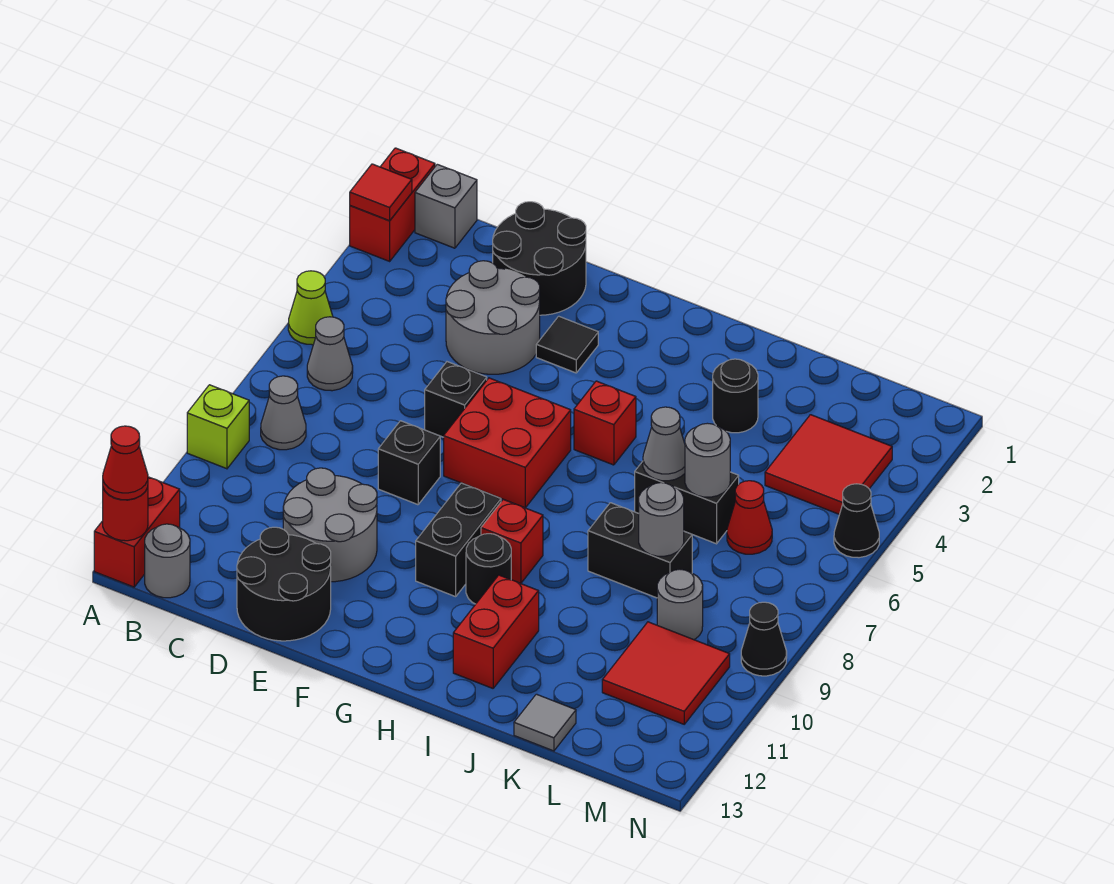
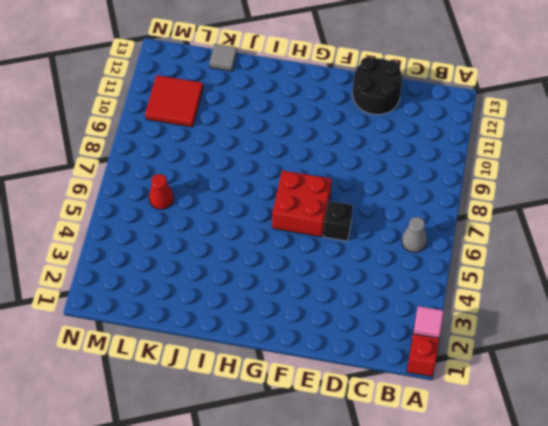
pink tile A2 level 2 -> red tile A2 level 2
none -> lime cone A5 level 1
none -> lime brick A9 level 1
none -> red brick A12:A13 level 1
none -> grey brick B1 level 1

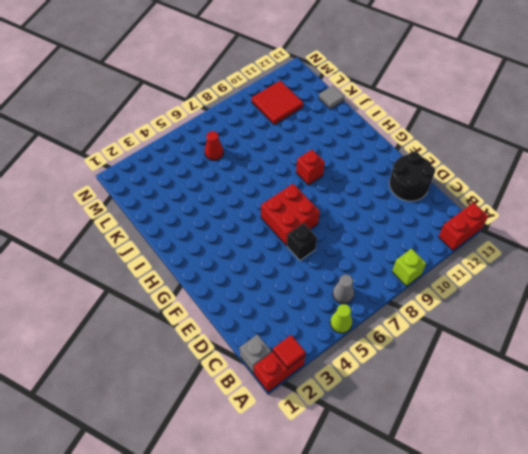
none -> grey cone B8 level 1
none -> grey round brick B13 level 1
none -> black round brick D1:E2 level 1
none -> grey round brick D3:E4 level 1

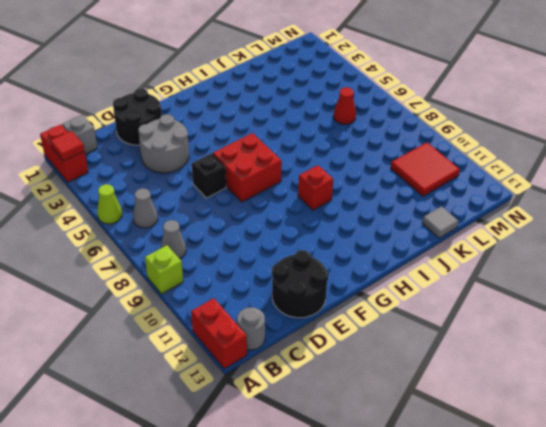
none -> grey round brick D10:E11 level 1
none -> black brick E8 level 1
none -> black tile F3 level 1
none -> black brick G9:G10 level 1

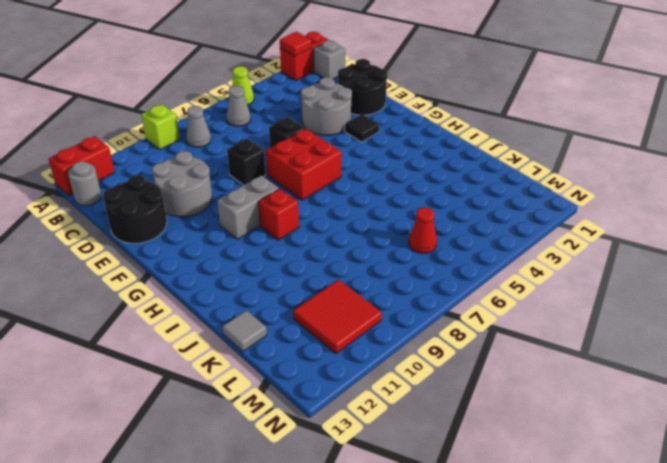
grey brick G9:G10 level 1 -> black brick G9:G10 level 1
none -> red brick H5 level 1
none -> black round brick H10 level 1
none -> red brick I11:I12 level 1
none -> black round brick J3 level 1

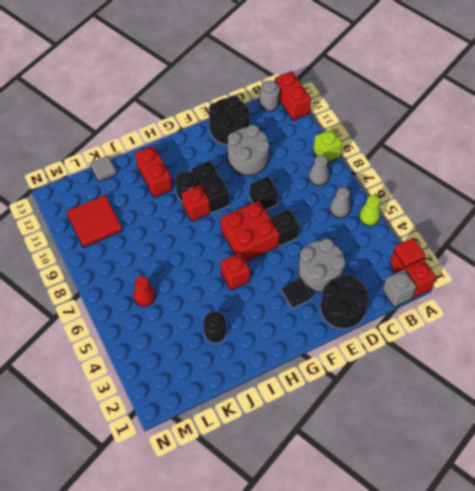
none -> black brick J6:K6 level 1
none -> black brick J8:K8 level 1
none -> red tile L3:M4 level 1
none -> grey round brick L9 level 1

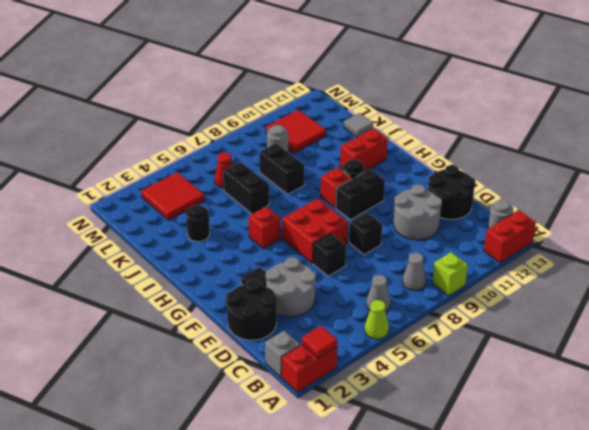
none -> black cone N5 level 1
none -> black cone N9 level 1
none -> red round brick A13 level 2
none -> grey cone J6 level 2

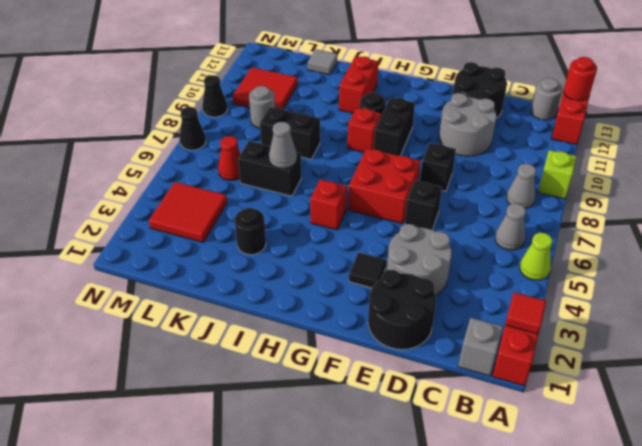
black cone N7 level 1 -> black cone N5 level 1
none -> grey round brick K6 level 2
none -> grey round brick K8 level 2
none -> red cone A13 level 3

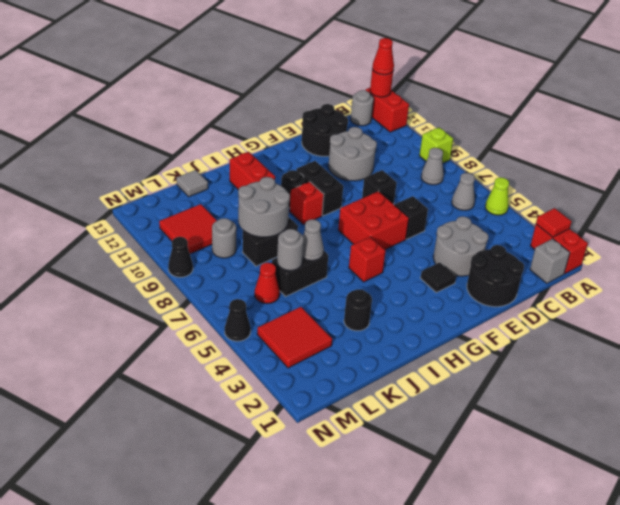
grey round brick J8:K9 level 2 -> grey round brick K8 level 2

